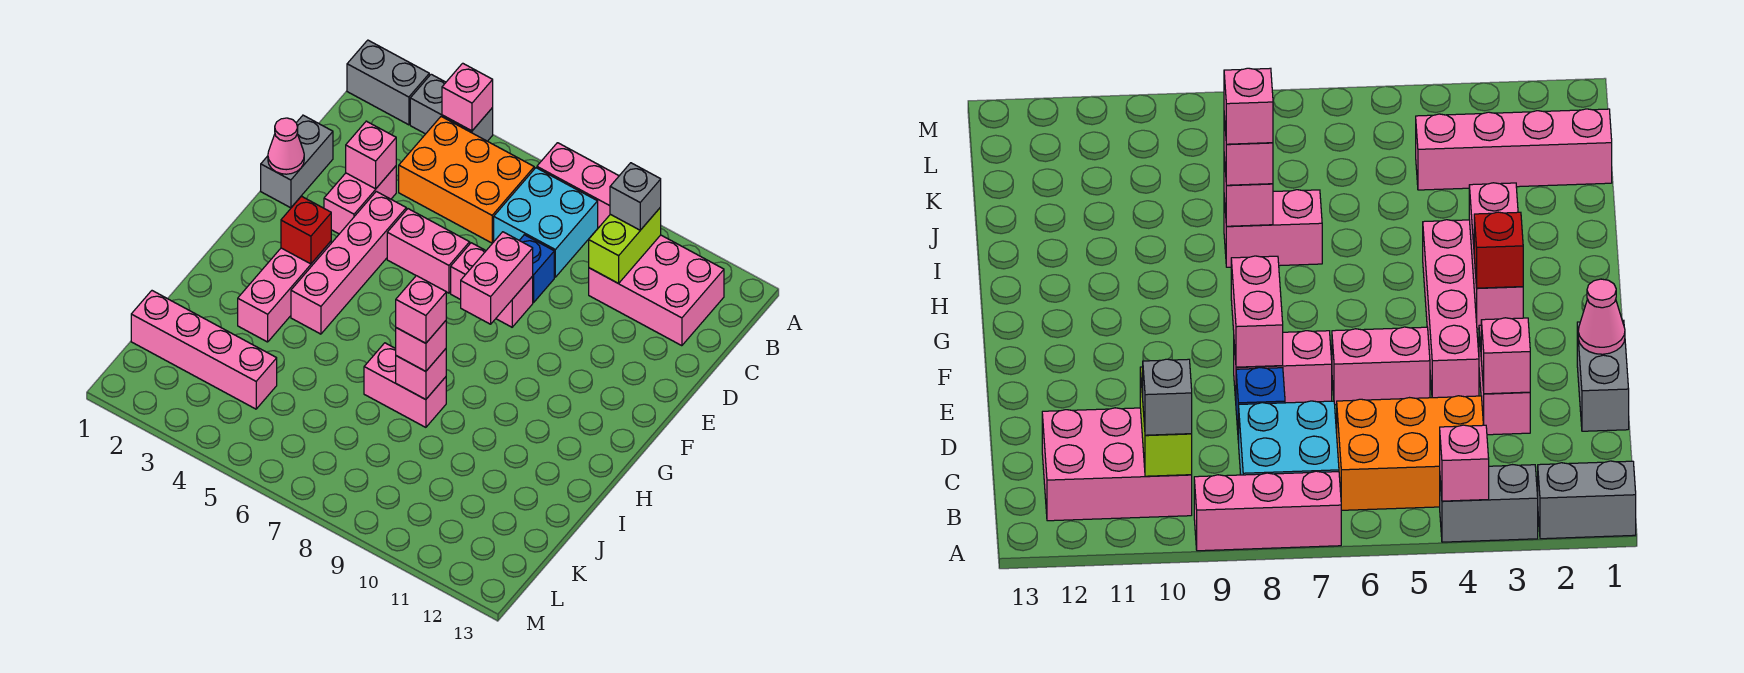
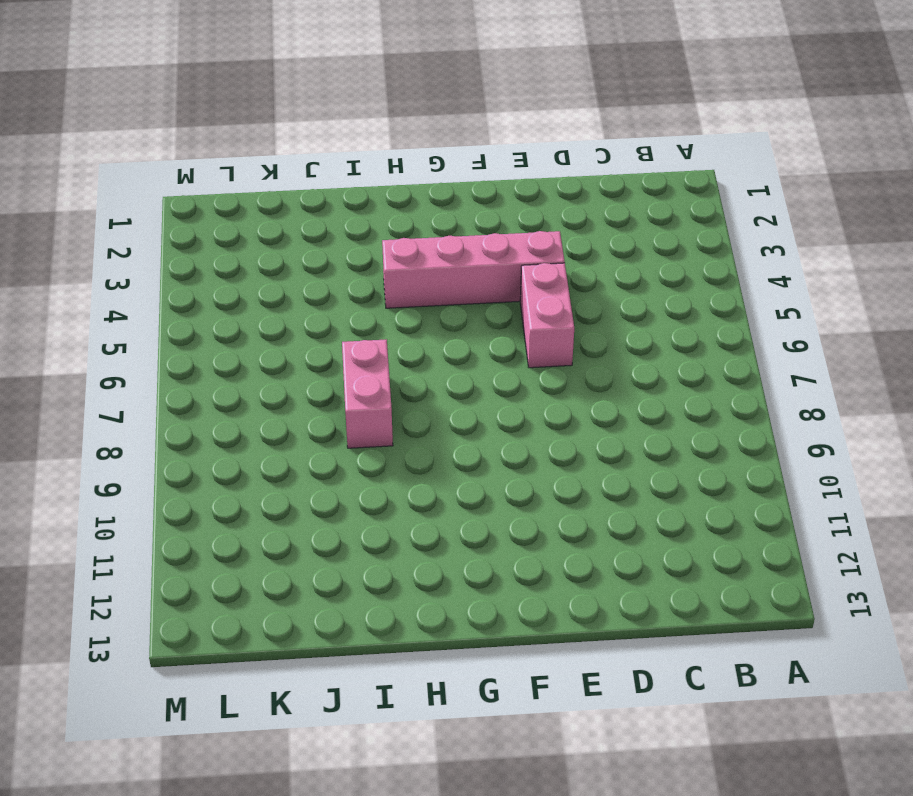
none -> grey brick A1:A2 level 1
none -> grey brick A3:A4 level 1
none -> pink brick A7:A9 level 1

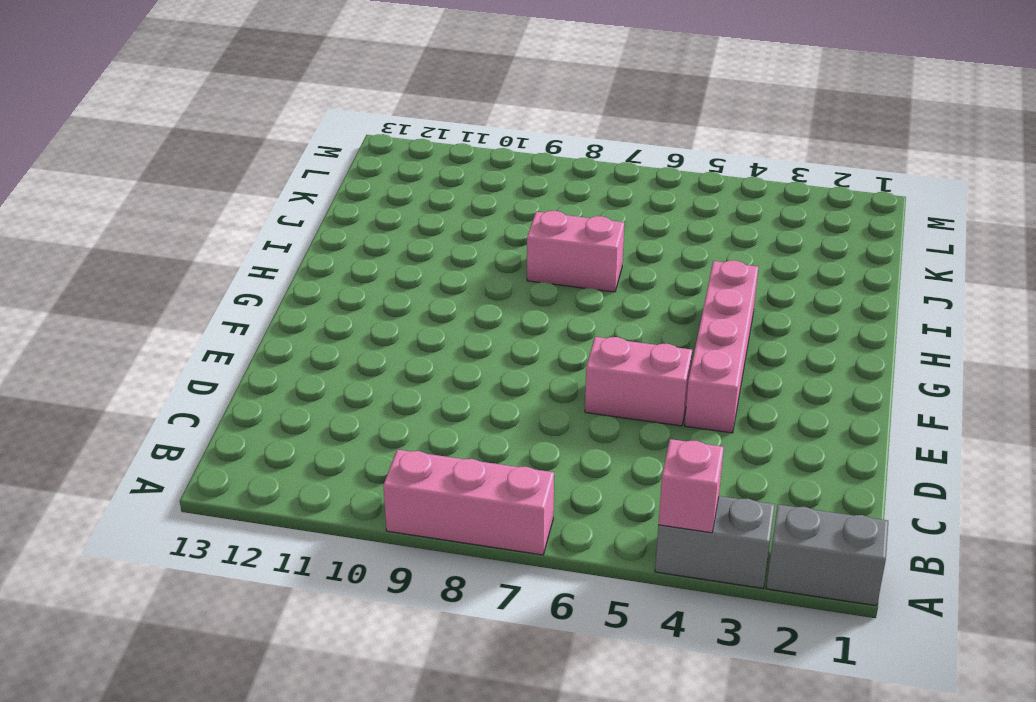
none -> orange brick B4:C6 level 1
none -> cyan brick B7:C8 level 1
none -> pink brick B10:C12 level 1

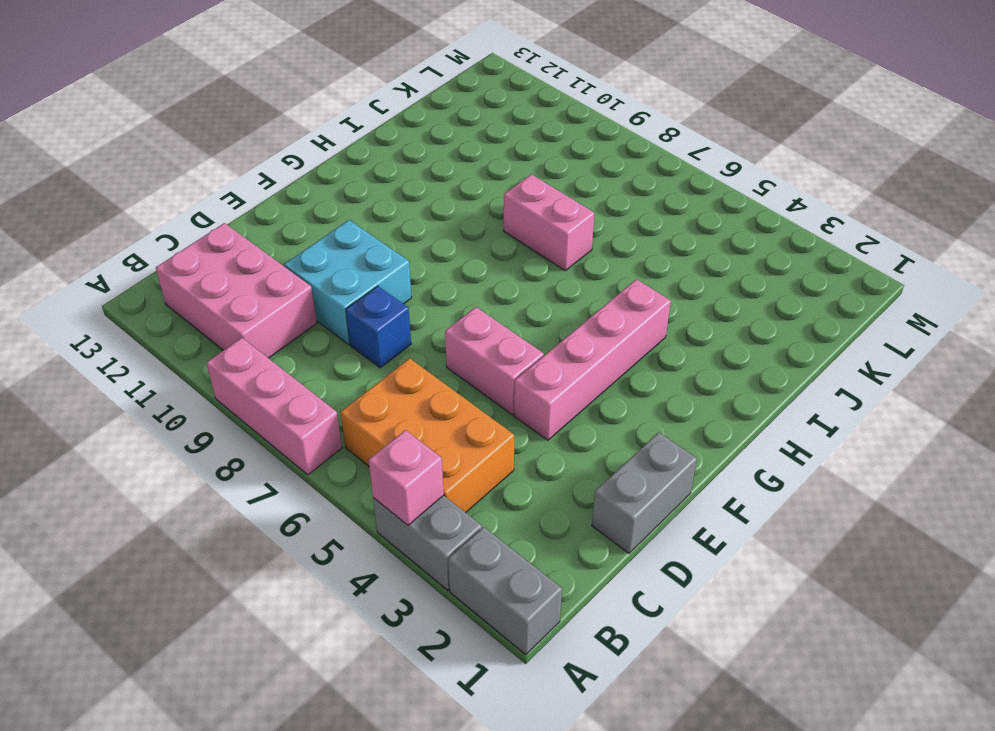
cyan brick D9:E10 level 1 -> cyan brick B7:C8 level 1
none -> pink brick D3:E3 level 1
none -> pink brick E7:E8 level 1
none -> pink brick G3:I3 level 1

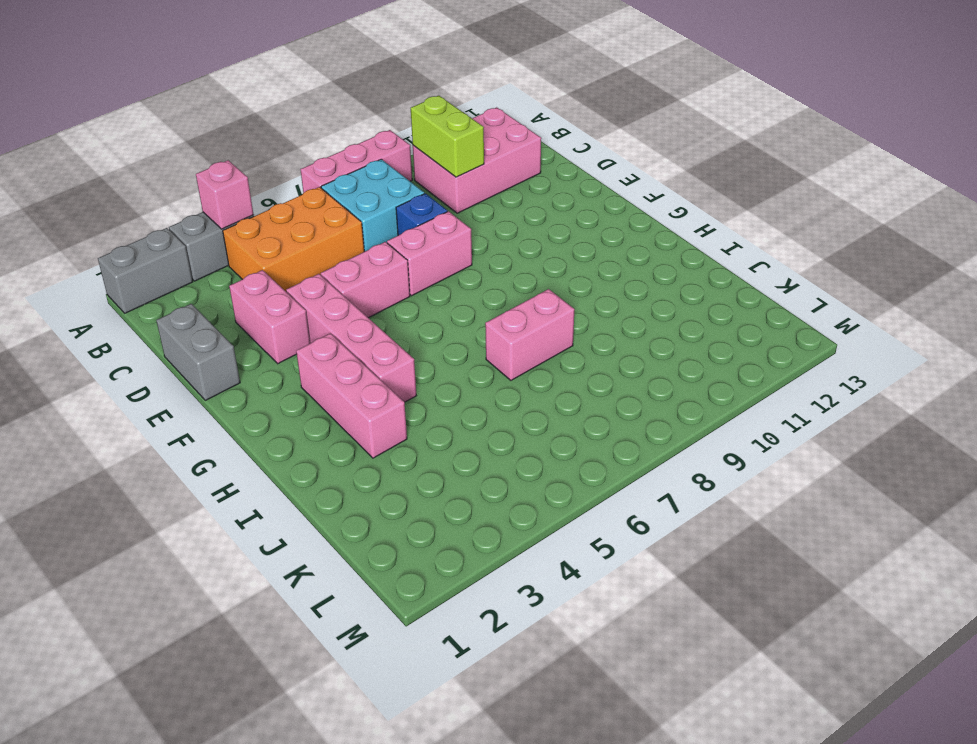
none -> pink brick K1:K4 level 1
none -> pink brick D3 level 2
none -> pink cone E1 level 2

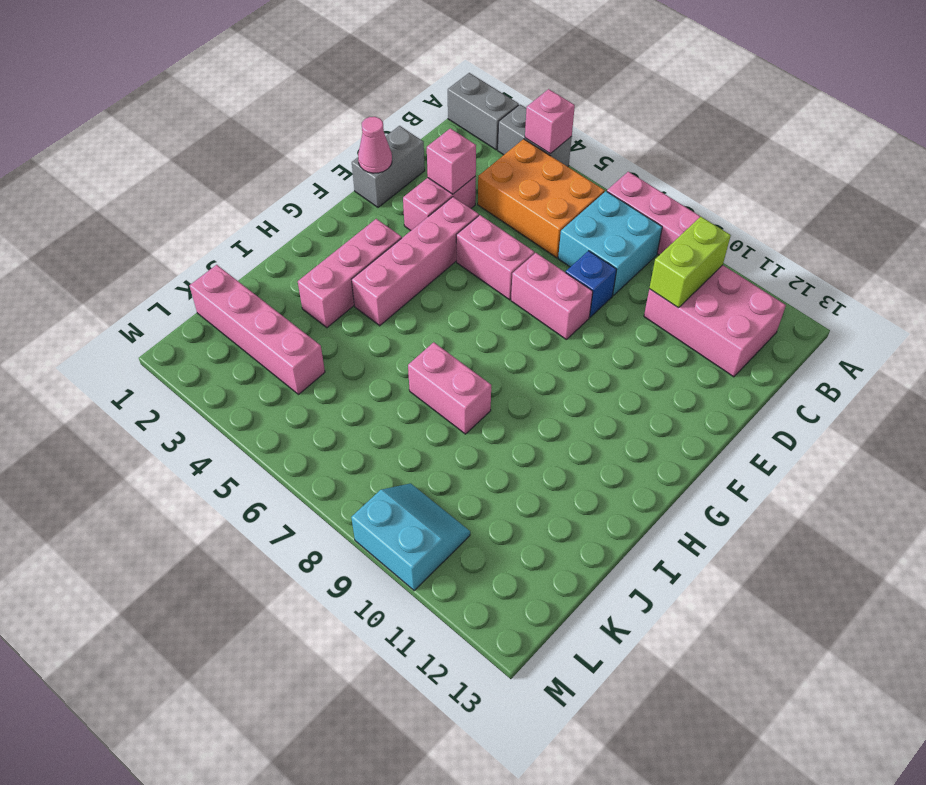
cyan slope L9:M10 level 1 top M -> none
none -> pink brick E8:F8 level 2
none -> red brick G3 level 2
none -> pink brick I8 level 2

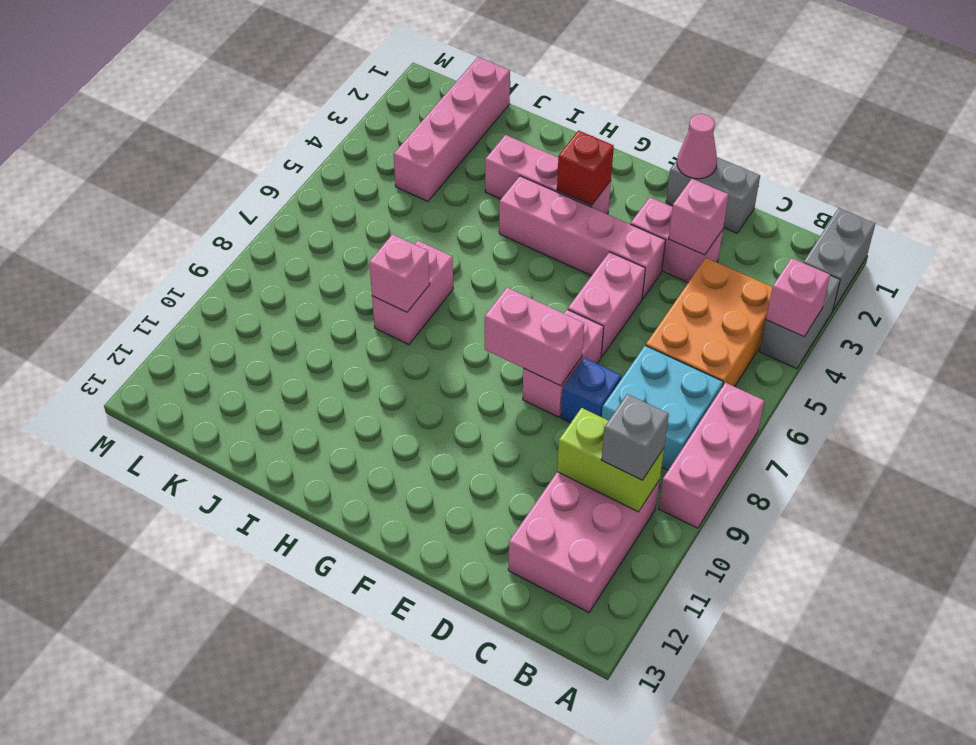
none -> pink brick I8 level 3
none -> pink brick I8 level 4

